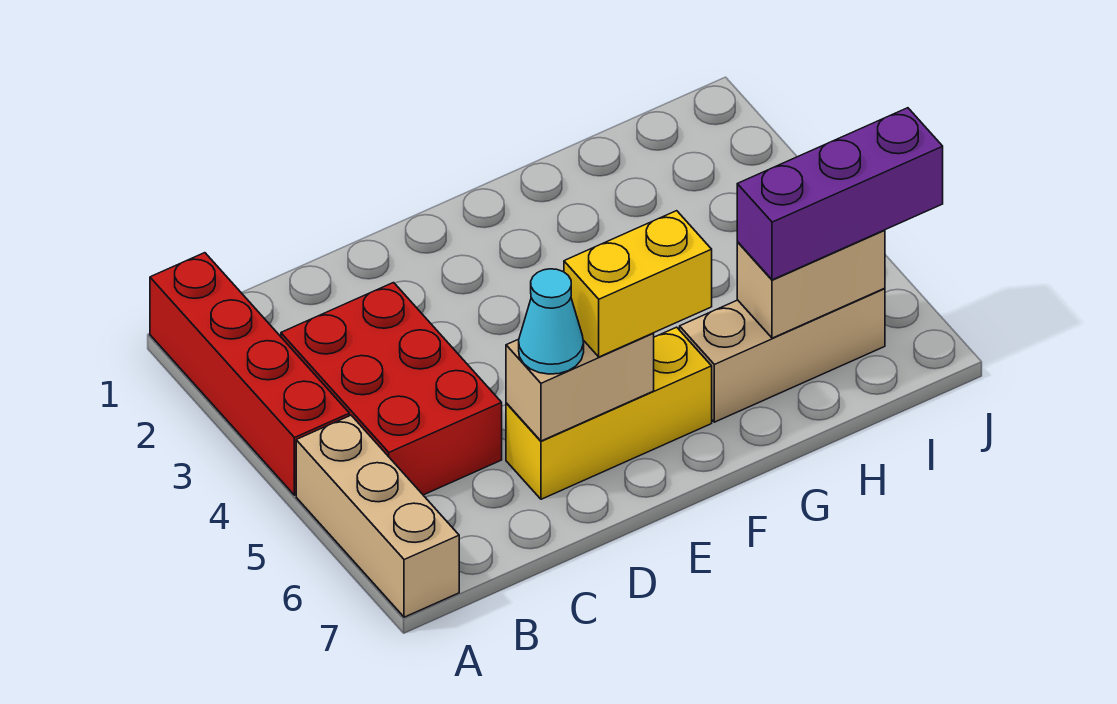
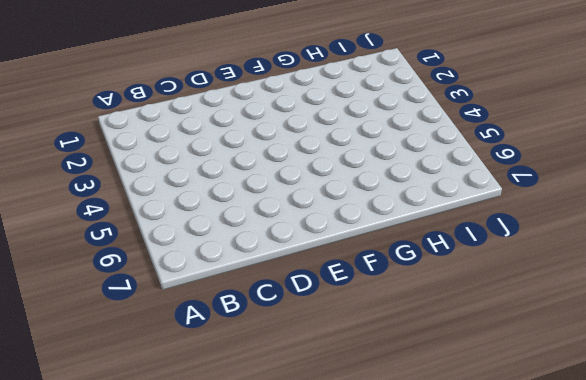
none -> red brick A1:A4 level 1
none -> tan brick A5:A7 level 1

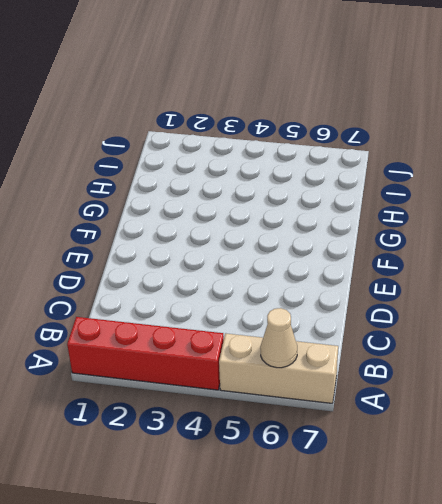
tan cone A6 level 2 -> none
none -> red brick B3:C5 level 1
none -> yellow brick D6:F6 level 1

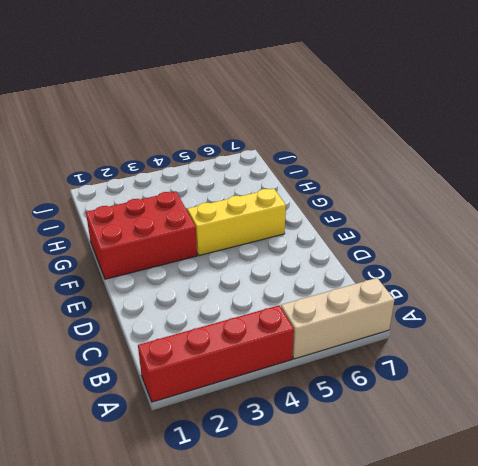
red brick F1:G3 level 1 -> red brick B3:C5 level 1
yellow brick F4:F6 level 1 -> yellow brick D6:F6 level 1
none -> tan brick G6:I6 level 1
none -> tan brick D6:E6 level 2

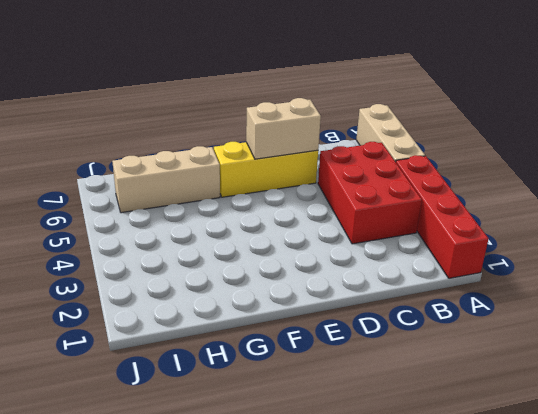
none -> tan brick H6:I6 level 2
none -> cyan cone D6 level 3

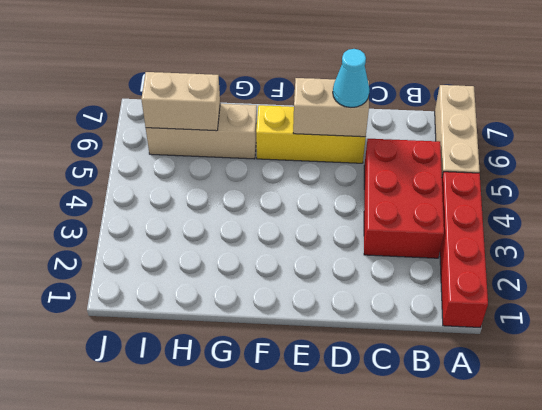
none -> yellow brick E6:F6 level 3
none -> purple brick H6:J6 level 3

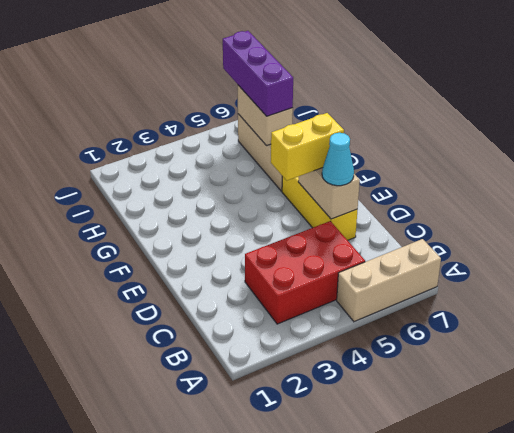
yellow brick E5:E6 level 3 -> yellow brick E6:F6 level 3
none -> red brick A1:A4 level 1

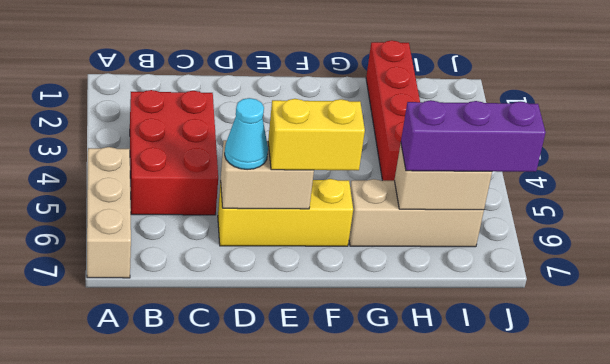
red brick H1:H4 level 1 -> red brick A1:A4 level 1

